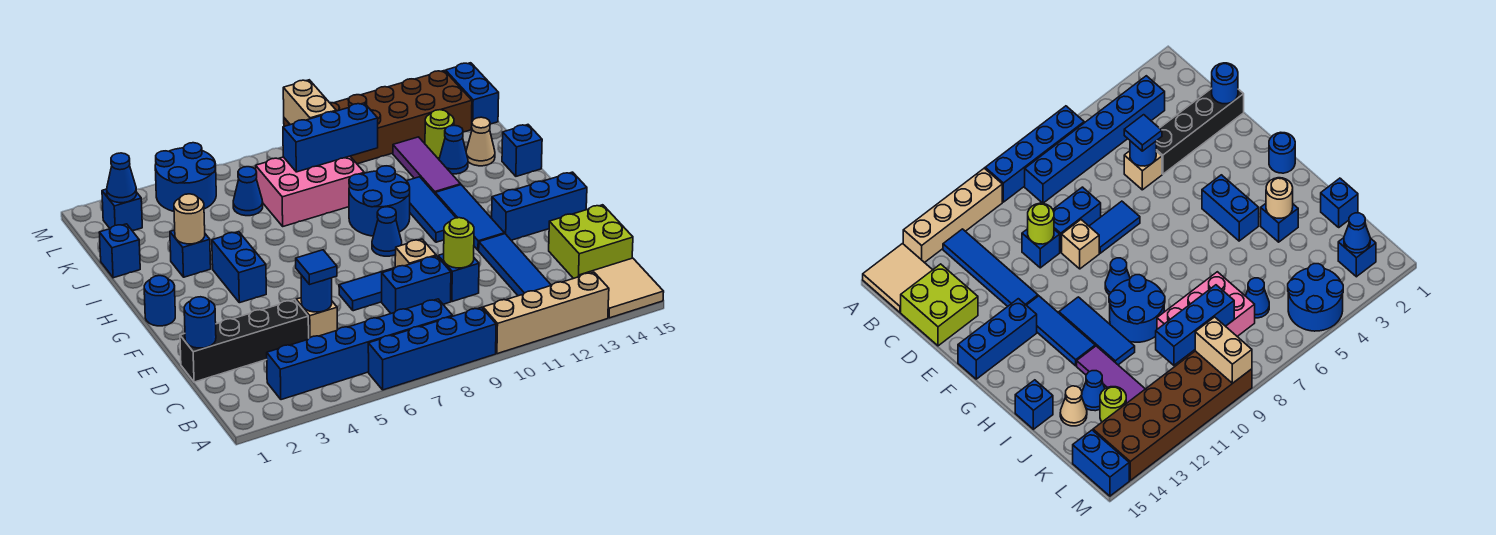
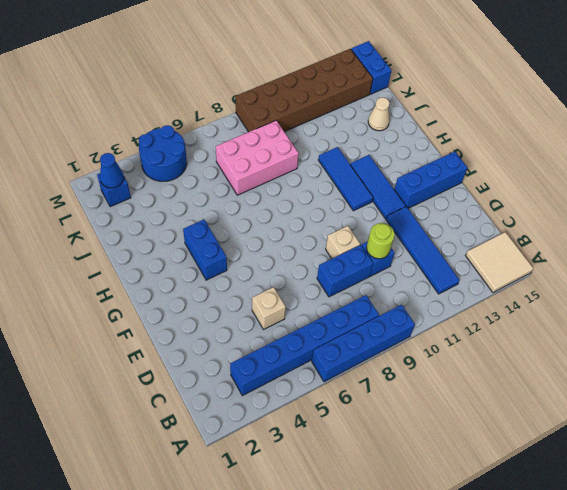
none -> tan brick A10:A13 level 1
none -> lime brick C14:D15 level 1
none -> black brick D1:D4 level 1
none -> blue tile E7:E8 level 1

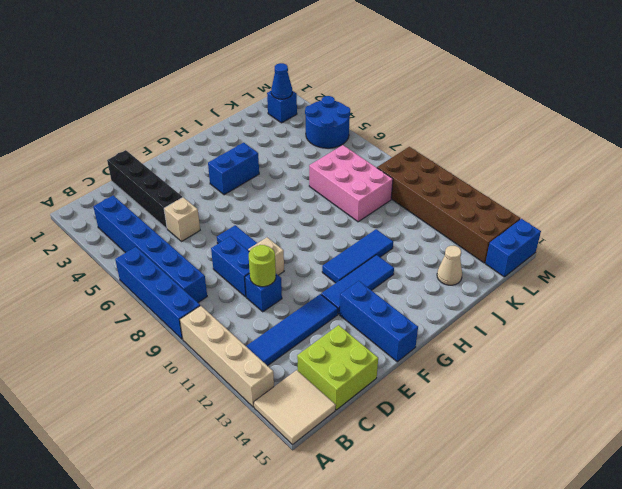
none -> blue round brick G1 level 1
none -> blue cone G9 level 1
none -> blue round brick H9:I10 level 1
none -> blue brick I3 level 1

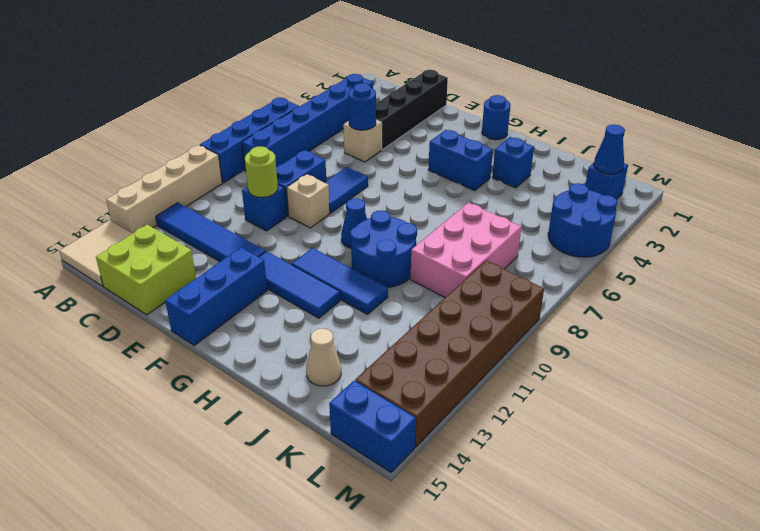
none -> purple tile I12:K12 level 1
none -> blue brick I15 level 1
none -> blue brick J1 level 1
none -> blue cone J13 level 1

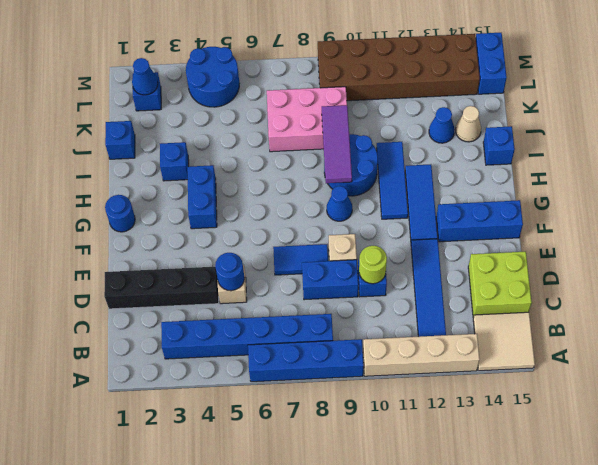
purple tile H9:J9 level 2 -> purple tile I12:K12 level 1
none -> blue cone K6 level 1
none -> lime round brick K13 level 1
none -> blue round brick D1 level 2
none -> tan round brick I3 level 2

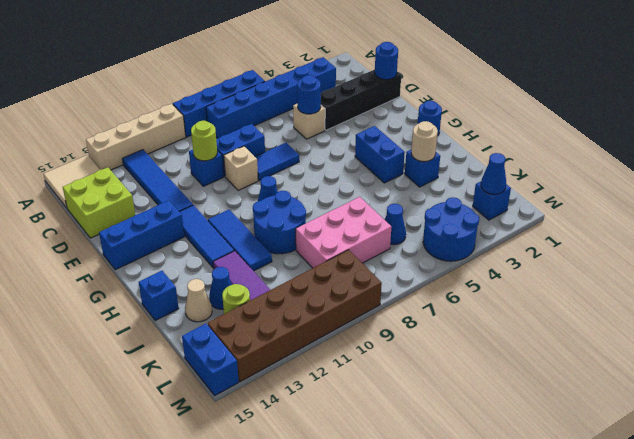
none -> blue brick J1 level 1
none -> blue brick K8:K10 level 2
none -> tan brick L9:M9 level 2
none -> blue tile D5 level 3

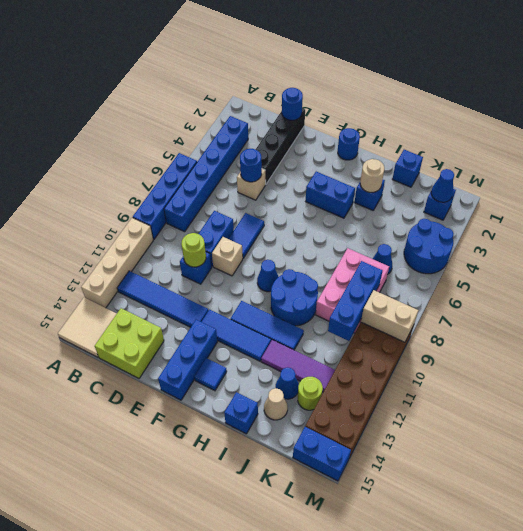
blue tile G14 level 1 -> blue tile D5 level 3

